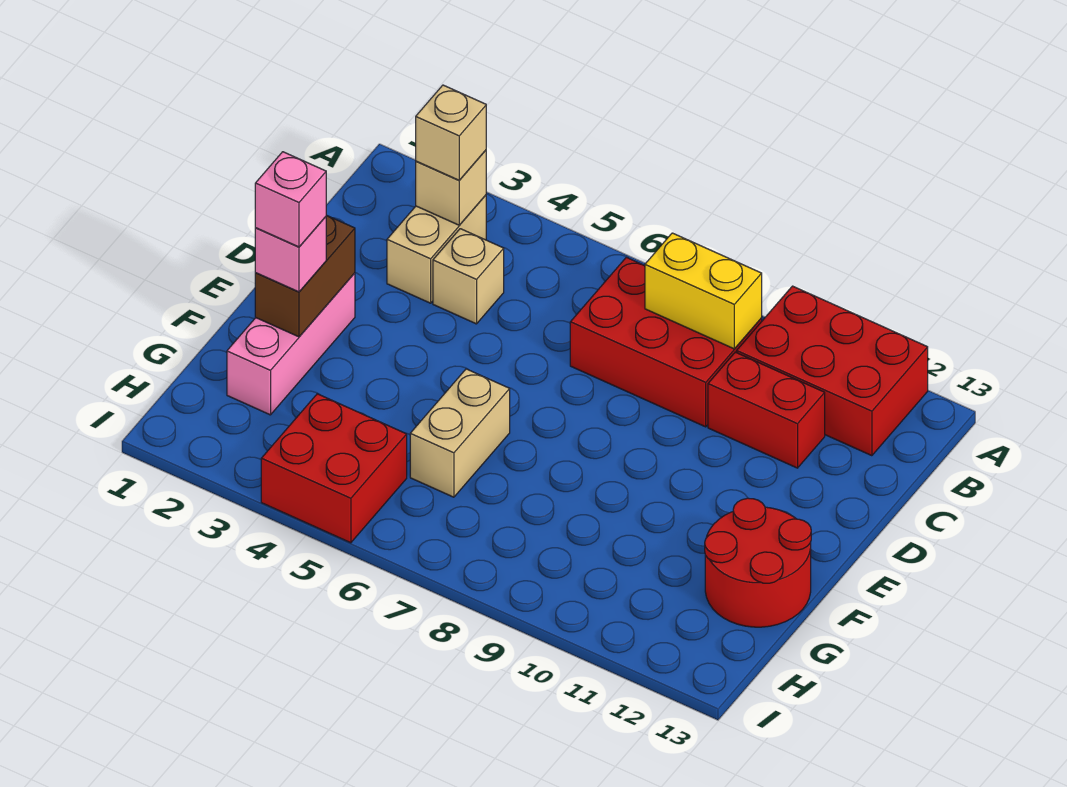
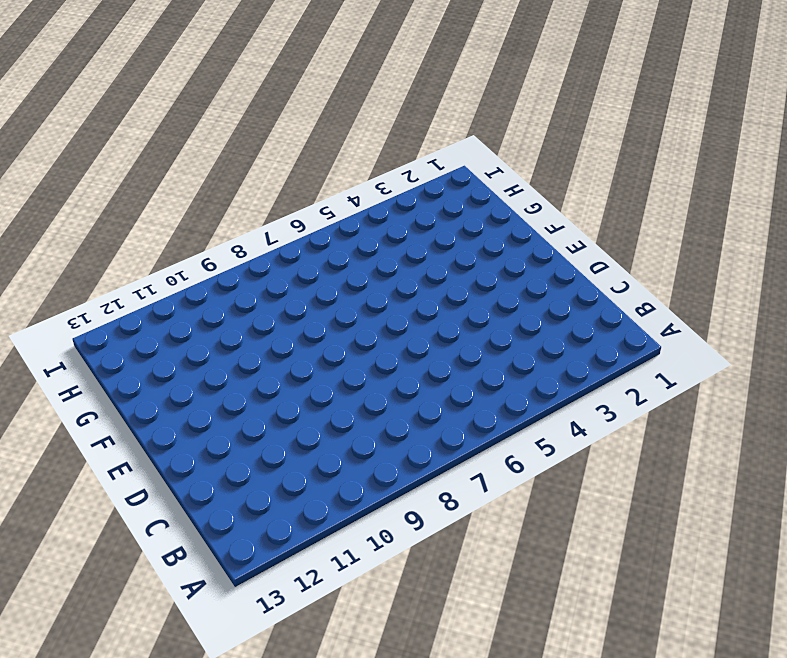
none -> red brick A10:B12 level 1
none -> tan brick B3:C3 level 1
none -> red brick B7:C9 level 1

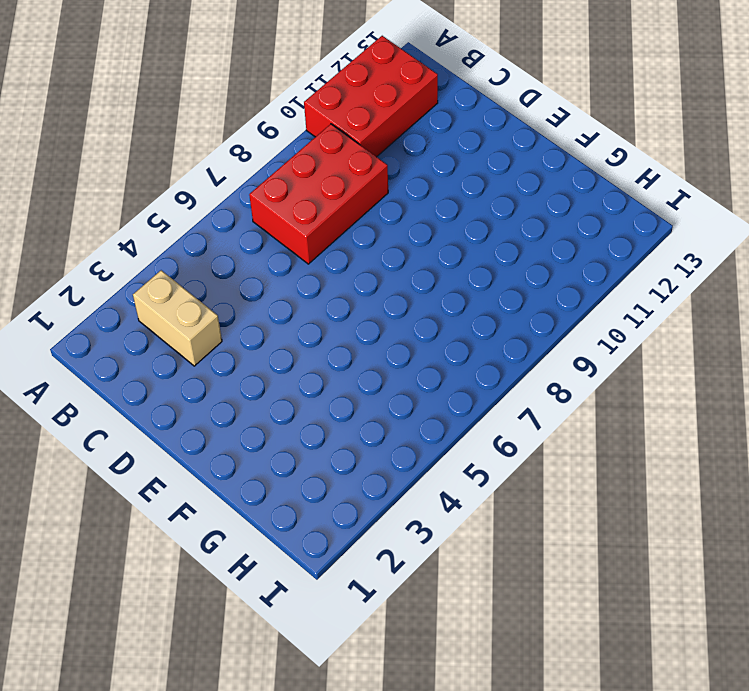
none -> tan brick C4 level 1
none -> red brick C10:C11 level 1
none -> pink brick E2:G2 level 1

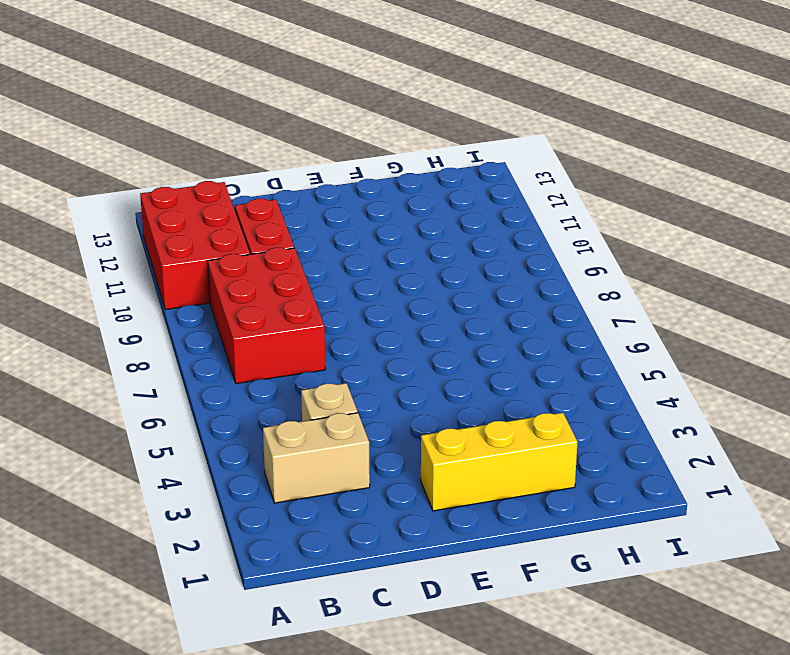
yellow brick E2:G2 level 1 -> pink brick E2:G2 level 1
none -> tan brick F6:G6 level 1
none -> red round brick F12:G13 level 1
none -> red brick H4:I5 level 1

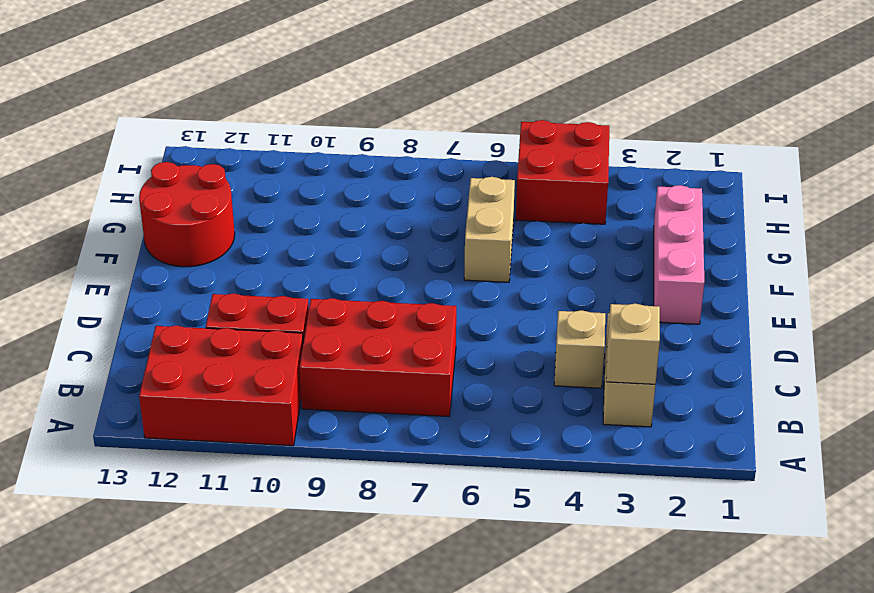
none -> yellow brick B8:B9 level 2
none -> brown brick E2:F2 level 2
none -> tan brick B3 level 3

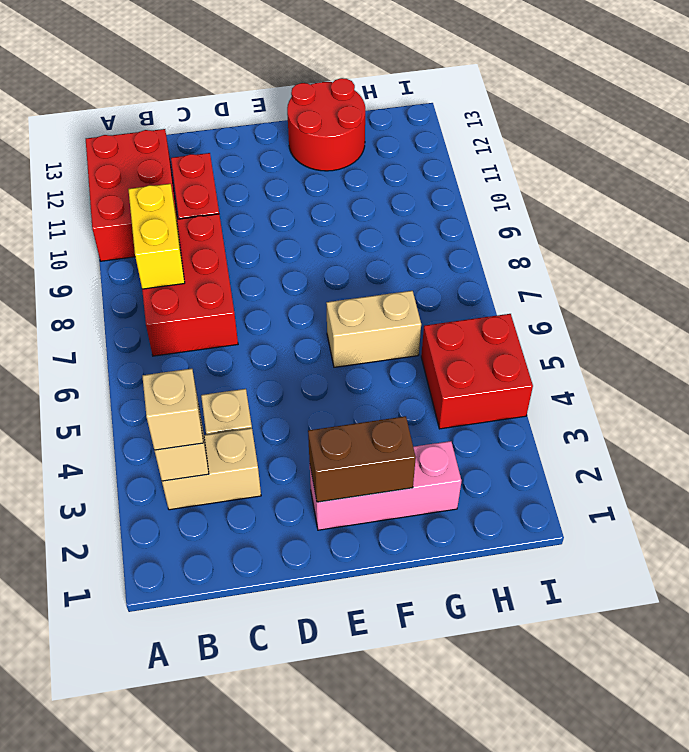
none -> pink brick F2 level 3
none -> pink brick F2 level 4

